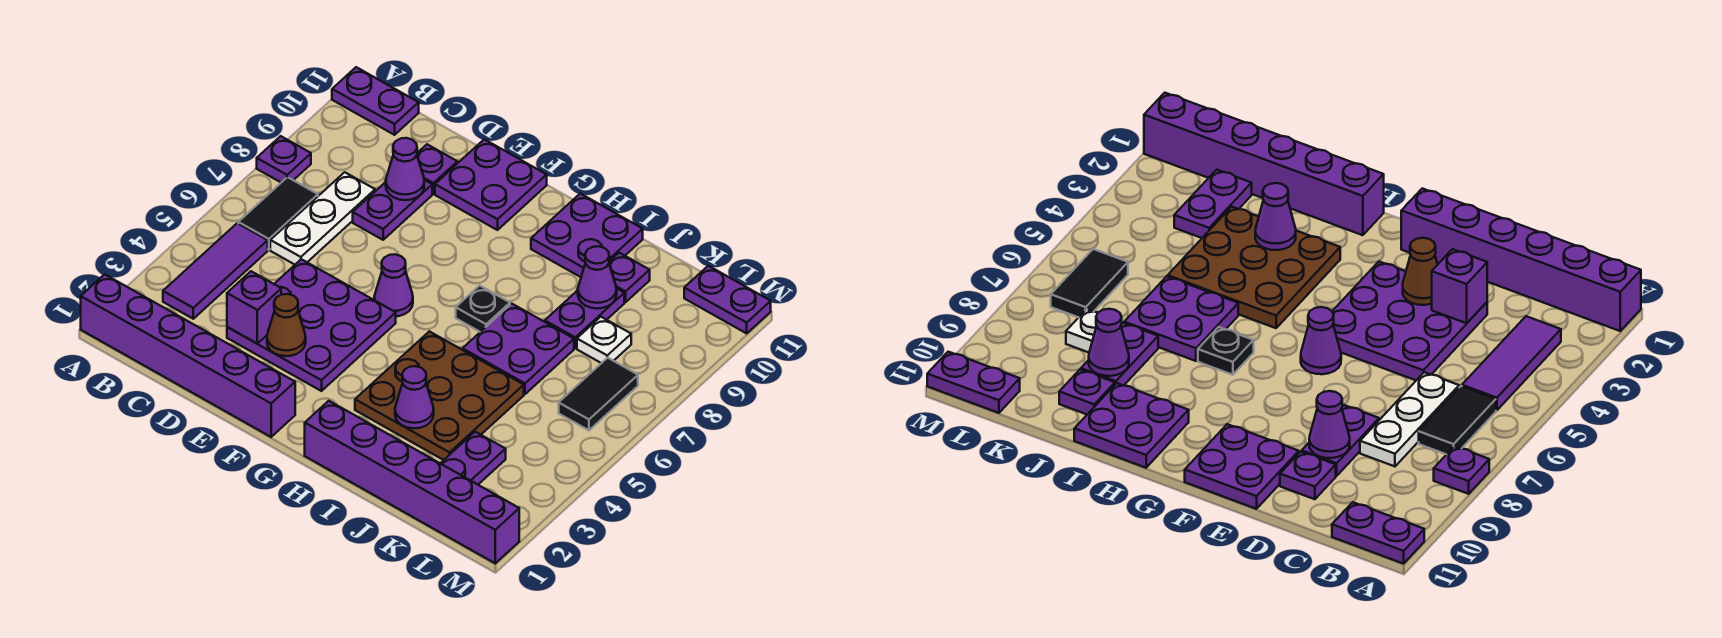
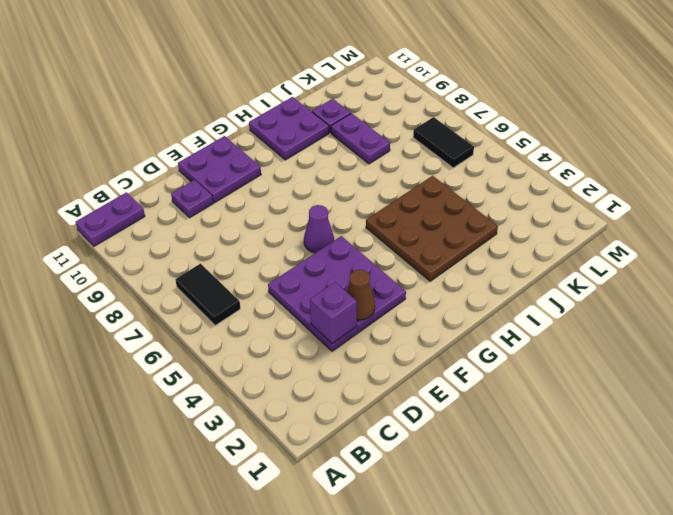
none -> purple brick A1:F1 level 1
none -> purple plate A8 level 1
none -> purple tile B3:B5 level 1

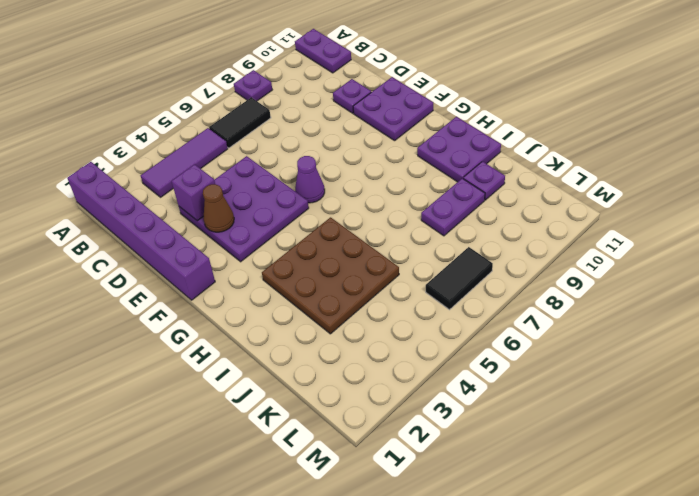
none -> white plate C6:C8 level 1
none -> purple plate D8:D9 level 1
none -> purple brick H1:M1 level 1

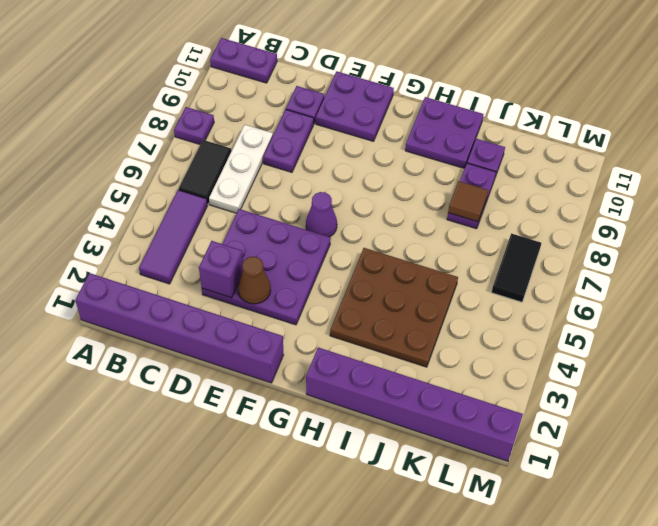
brown tile J8 level 2 -> none
none -> black plate H7 level 1
none -> purple plate I6:J7 level 1
none -> purple plate K2:K3 level 1

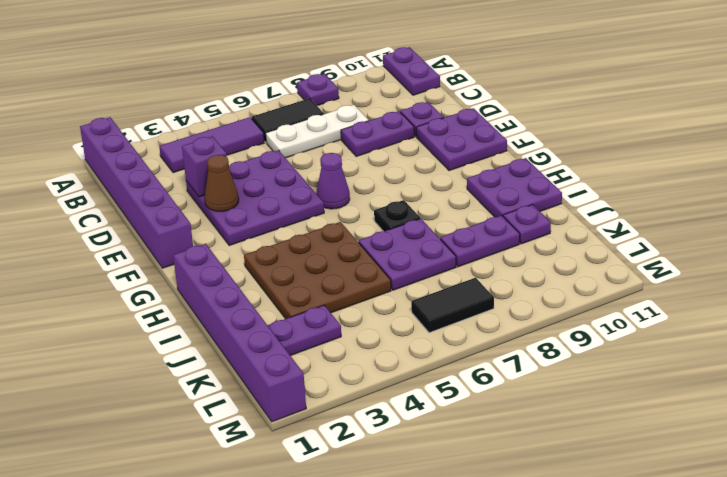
none -> white plate K8 level 1
none -> purple plate L11:M11 level 1
none -> purple cone D9 level 2

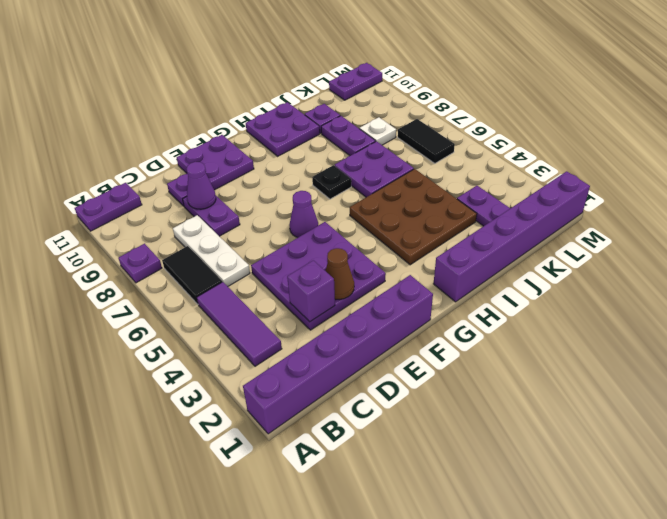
none -> purple cone I3 level 2
none -> purple cone J9 level 2

